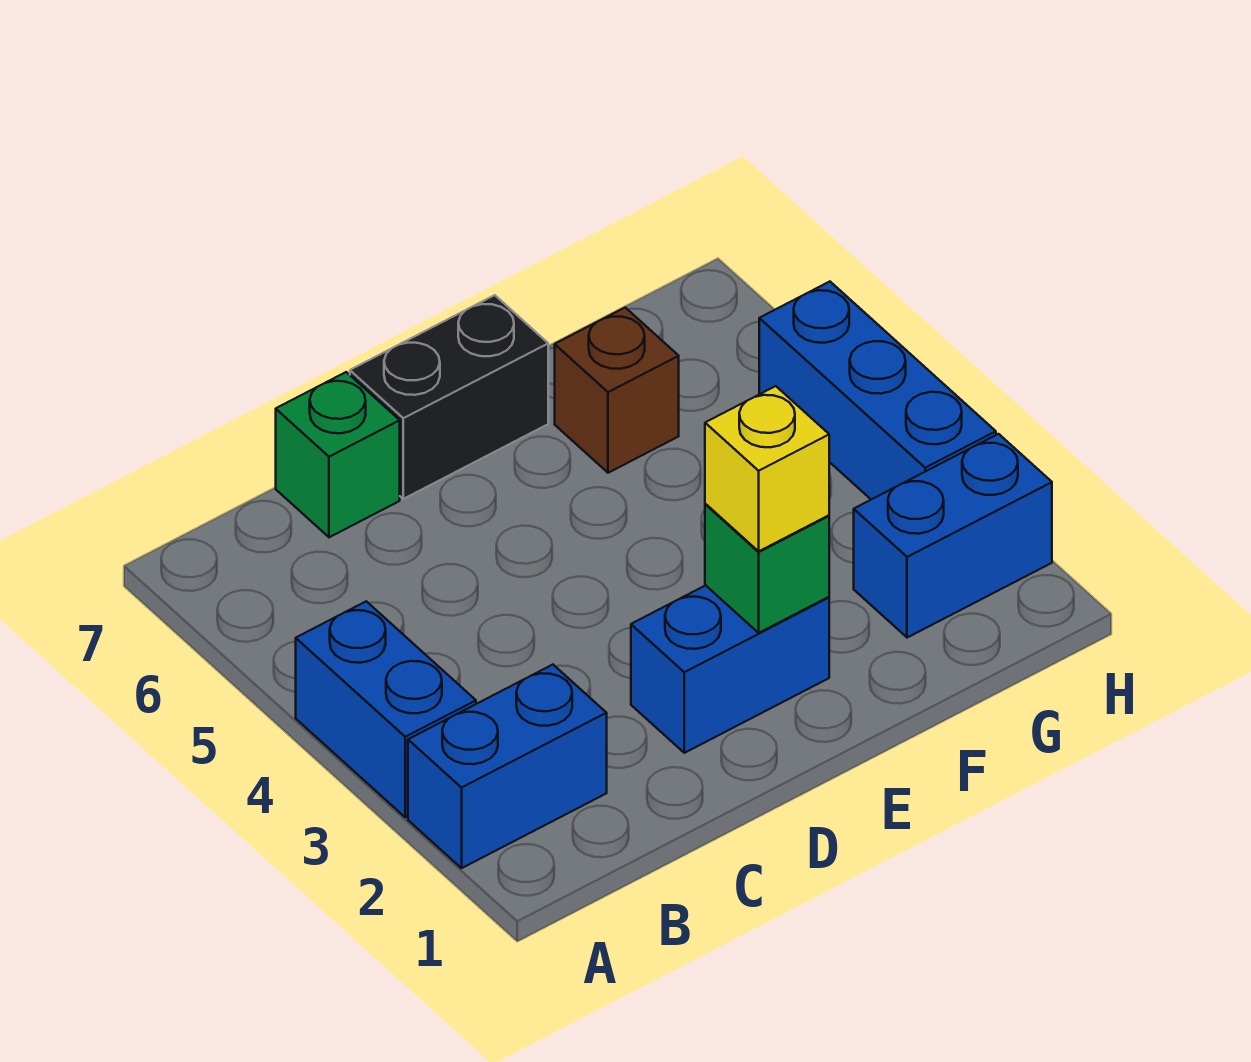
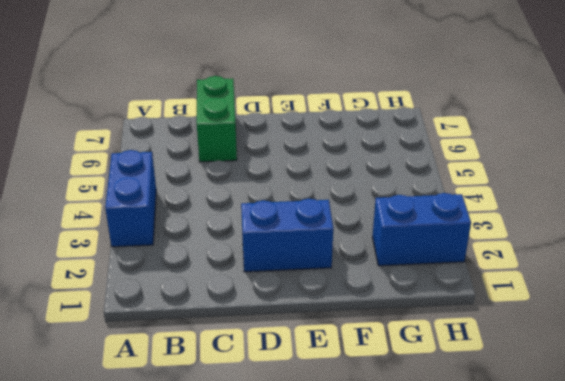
green brick C6:C7 level 1 -> green brick C7 level 1
none -> blue brick A2:B2 level 1
none -> black brick D7:E7 level 1

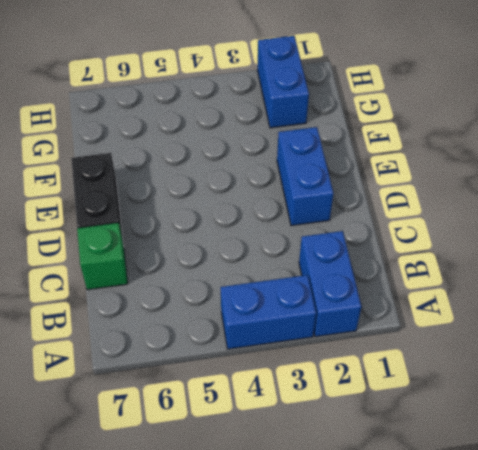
none -> brown brick F6 level 1
none -> blue brick H3:H5 level 1

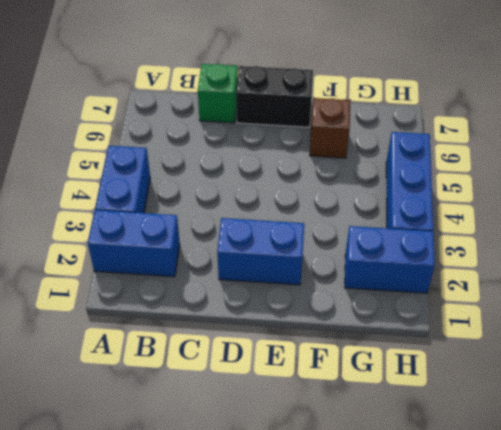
none -> green brick E2 level 2
none -> yellow brick E2 level 3

